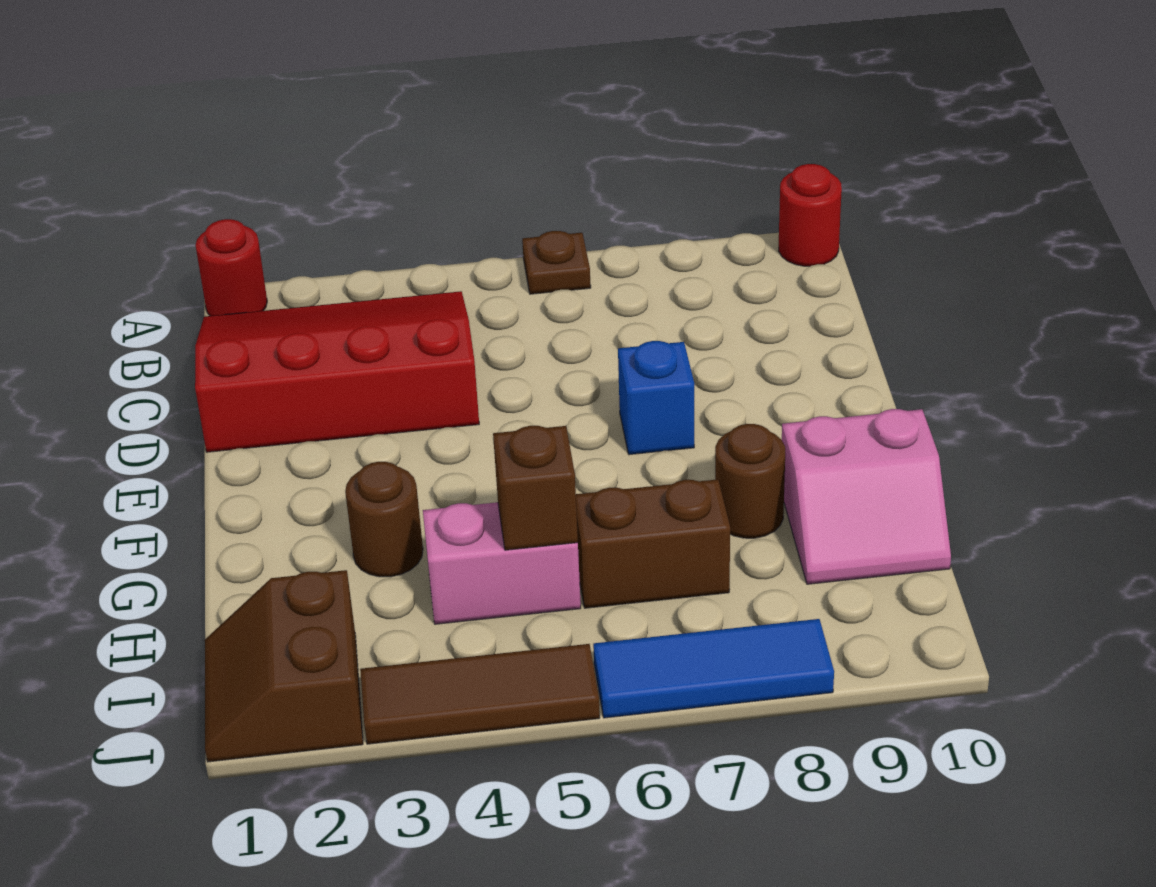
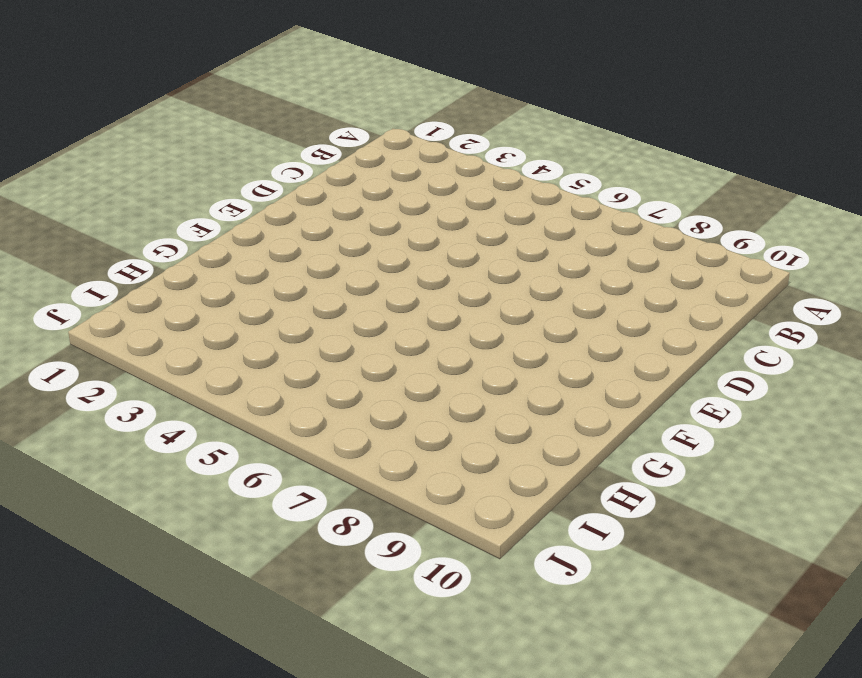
none -> red round brick A1 level 1
none -> brown plate A6 level 1
none -> red round brick A10 level 1

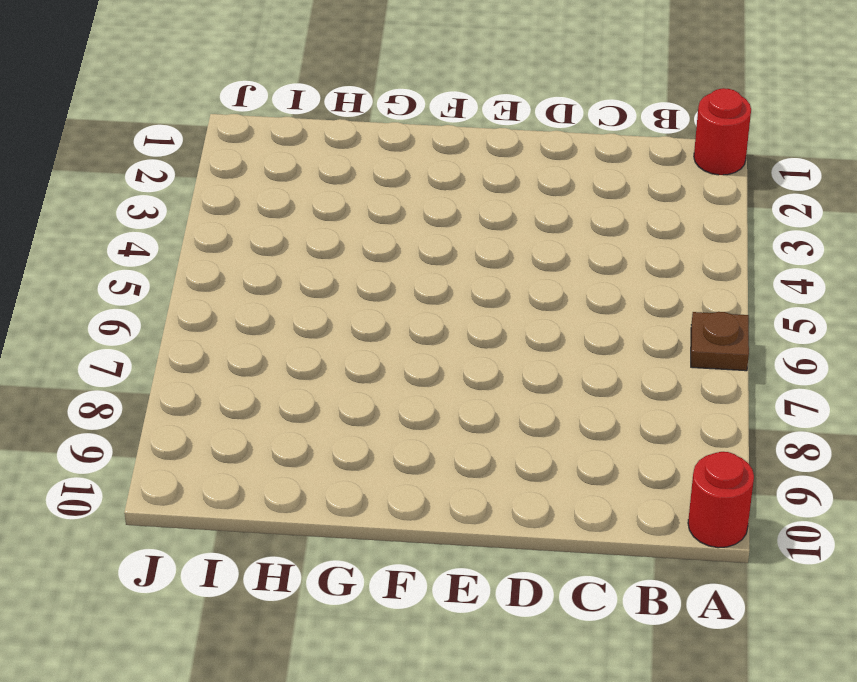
none -> red slope B1:D4 level 1 top D
none -> blue brick E7 level 1
none -> brown round brick G3 level 1

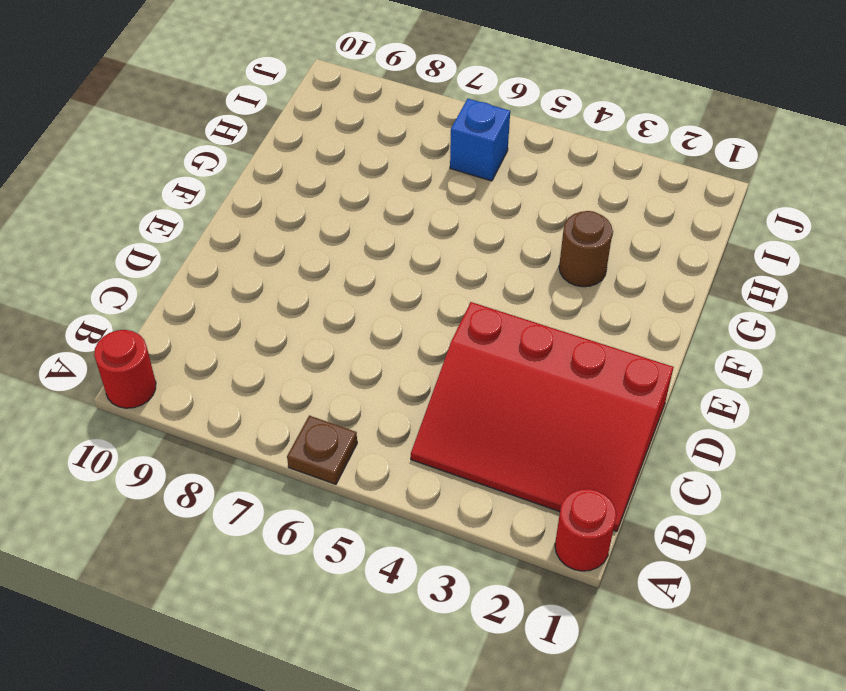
blue brick I6 level 1 -> blue brick E7 level 1
none -> brown round brick G8 level 1
none -> pink slope G9:H10 level 1 top G
none -> pink brick H4:H5 level 1

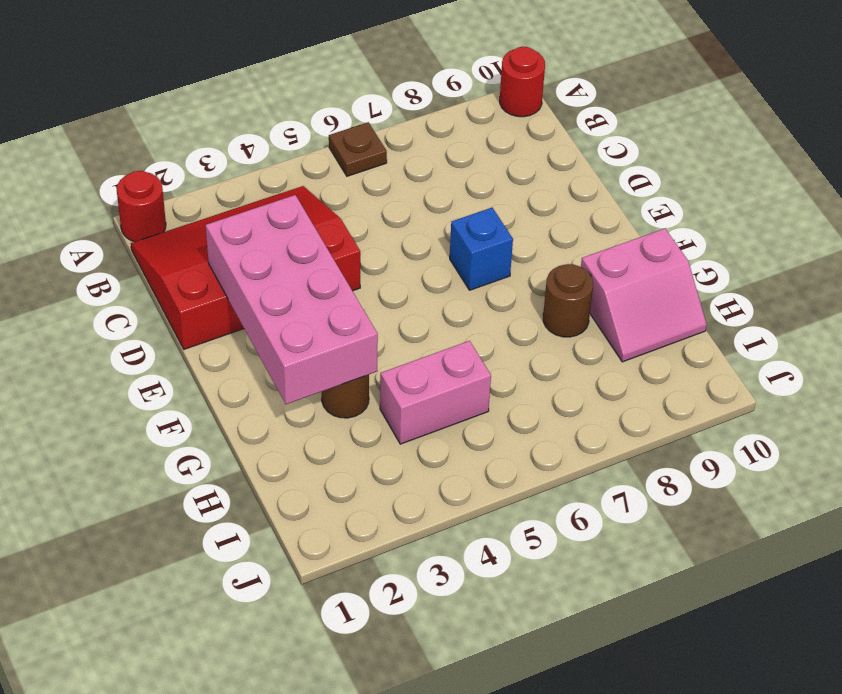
pink brick D2:G3 level 2 -> none
none -> brown brick H6:H7 level 1
none -> brown slope I1:J2 level 1 top 2
none -> brown tile J3:J5 level 1

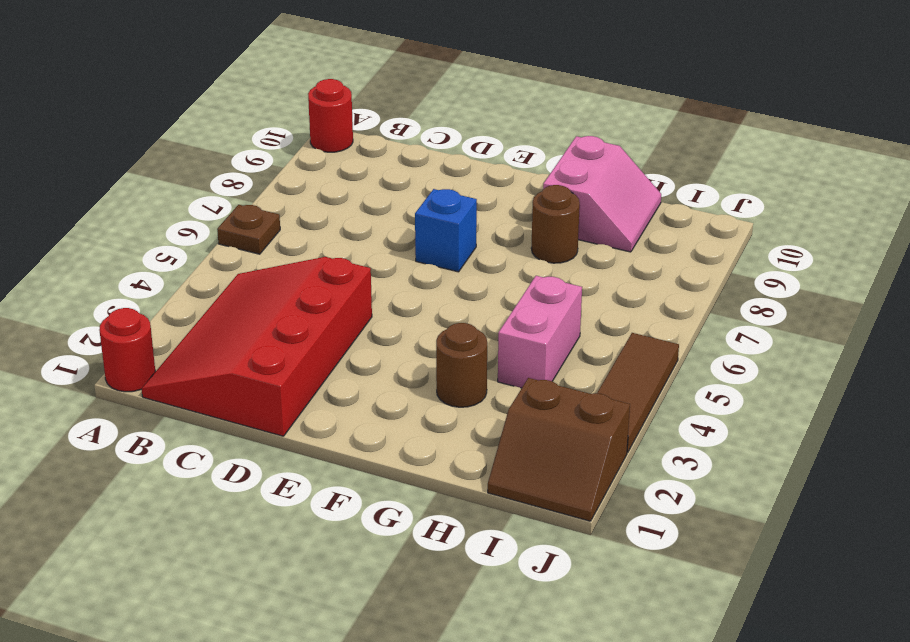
none -> brown brick H6:H7 level 1
none -> blue tile J6:J8 level 1
none -> brown brick H5 level 2

